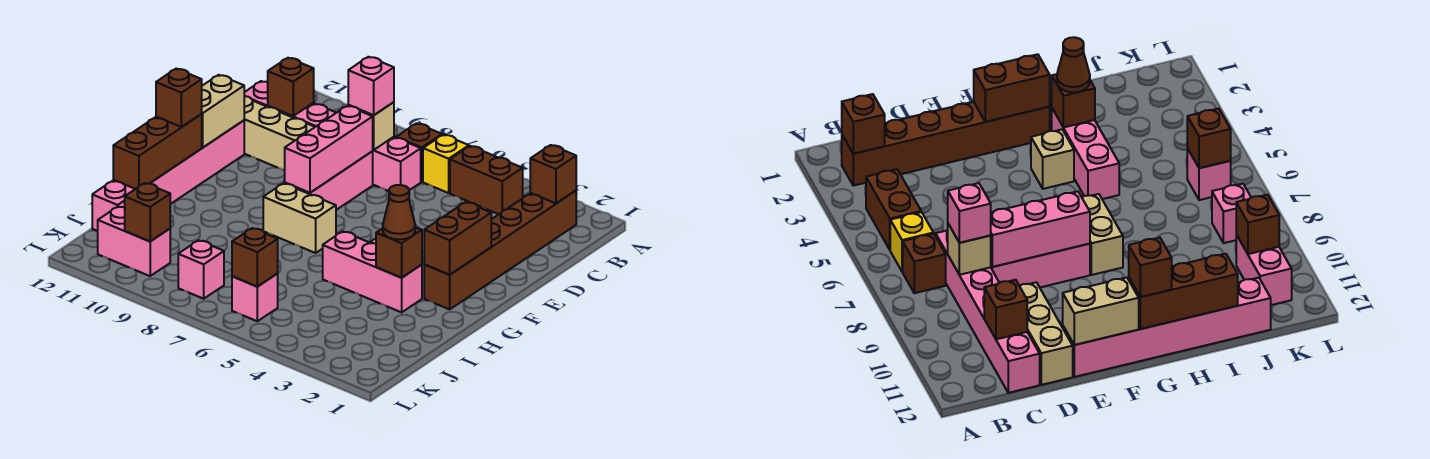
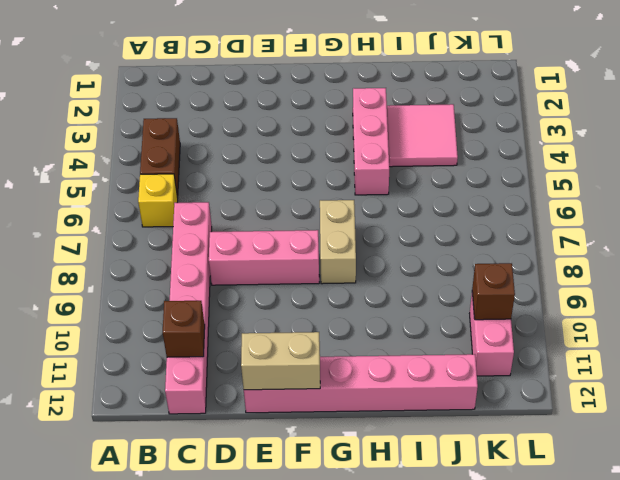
pink tile I3:J4 level 1 -> none
none -> brown brick B2:G2 level 1
none -> brown brick B7 level 1
none -> tan brick D10:D12 level 1

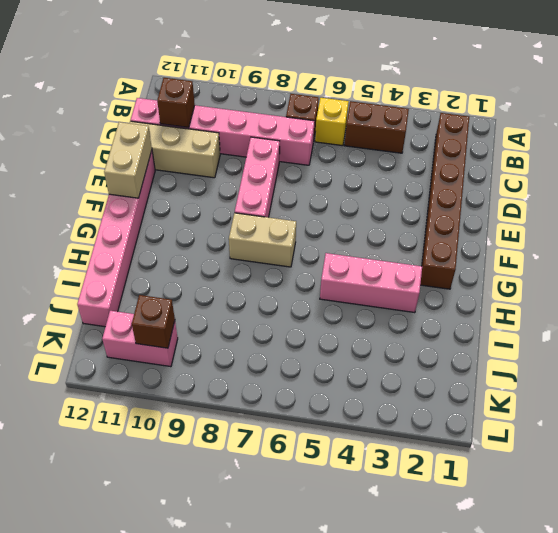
none -> tan brick G4 level 1
none -> pink brick K6 level 1
none -> pink brick K8 level 1

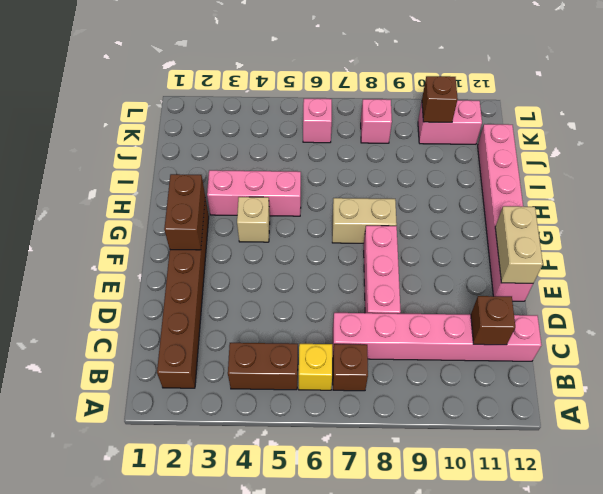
none -> tan brick D10:D12 level 1
none -> brown brick B2 level 2
none -> tan brick C8 level 2

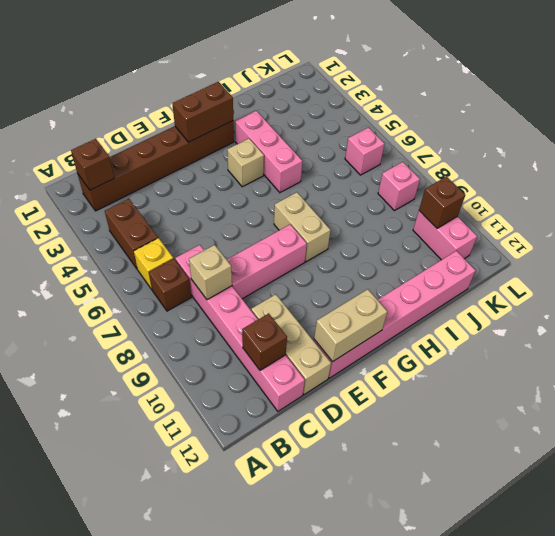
none -> pink brick D8:F8 level 2
none -> brown brick G12:I12 level 2
none -> brown brick H3 level 2

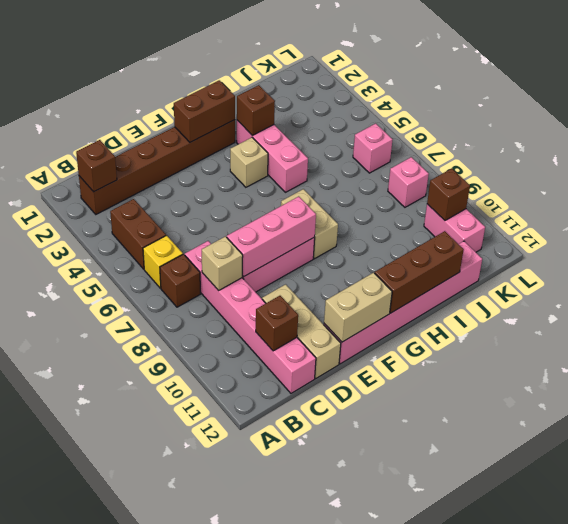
none -> brown brick K6 level 2
none -> pink brick C8 level 3
none -> brown brick G12 level 3

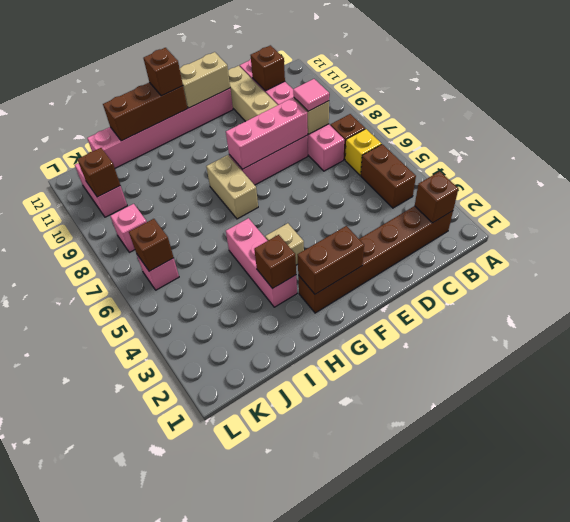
pink tile C8 level 3 -> pink brick C8 level 3
none -> brown cone H3 level 3

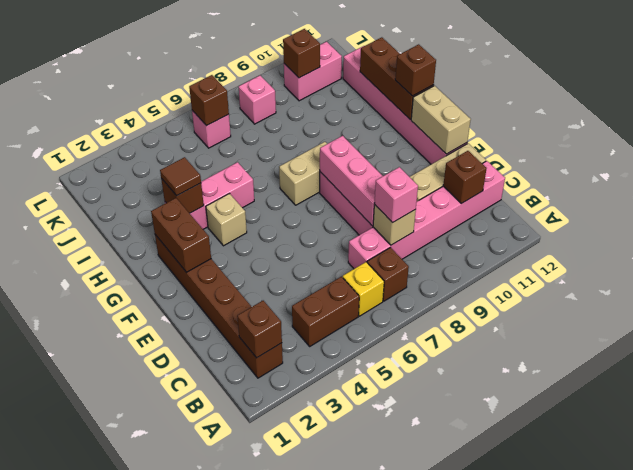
brown tile H3 level 3 -> brown cone H3 level 3

